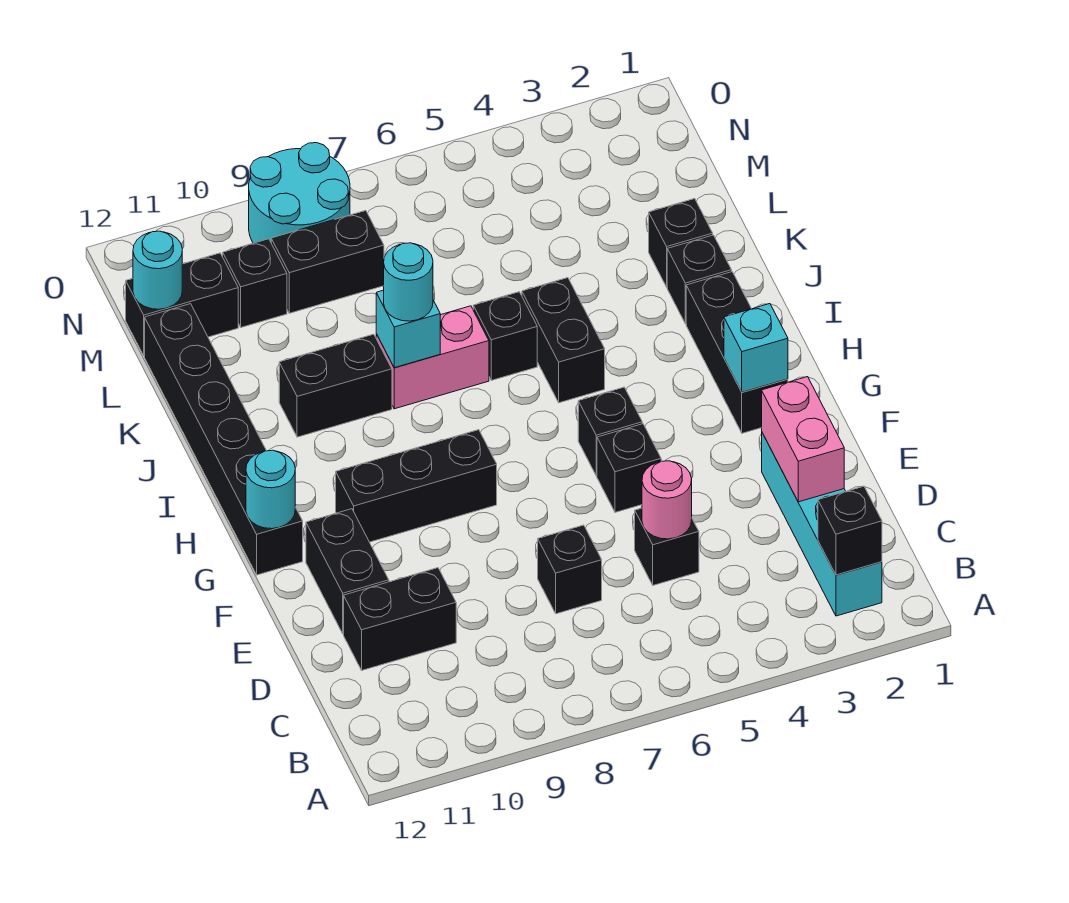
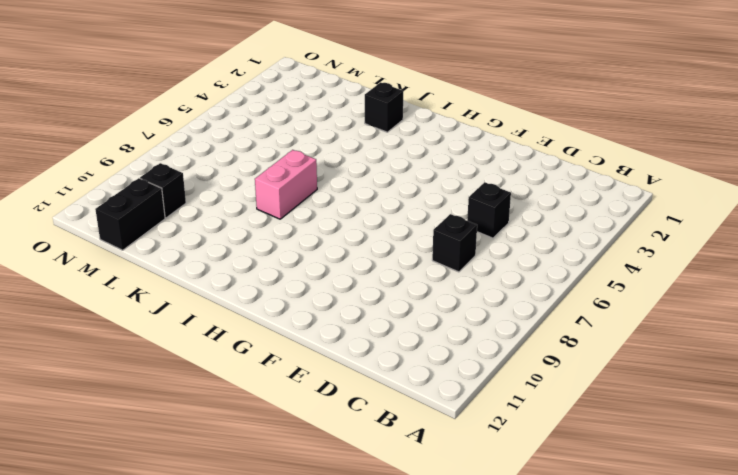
none -> cyan brick B2:E2 level 1
none -> black brick D10:D11 level 1
none -> black brick E11:F11 level 1

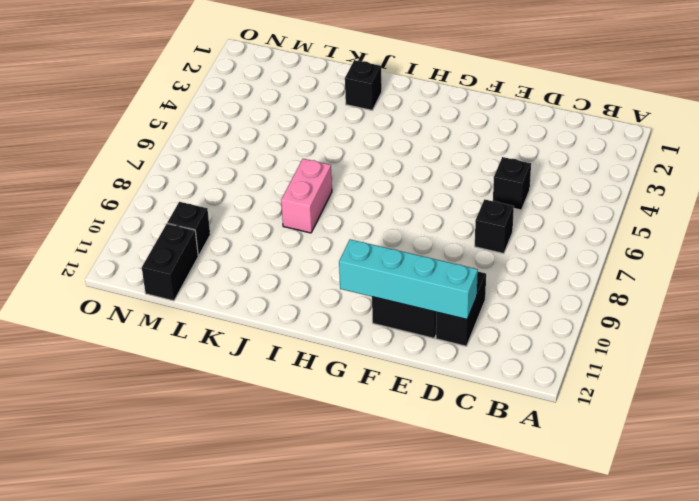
cyan brick D11:G11 level 2 -> cyan brick B2:E2 level 1
none -> black brick F5 level 1
none -> black brick G2:I2 level 1
none -> black brick G5 level 1

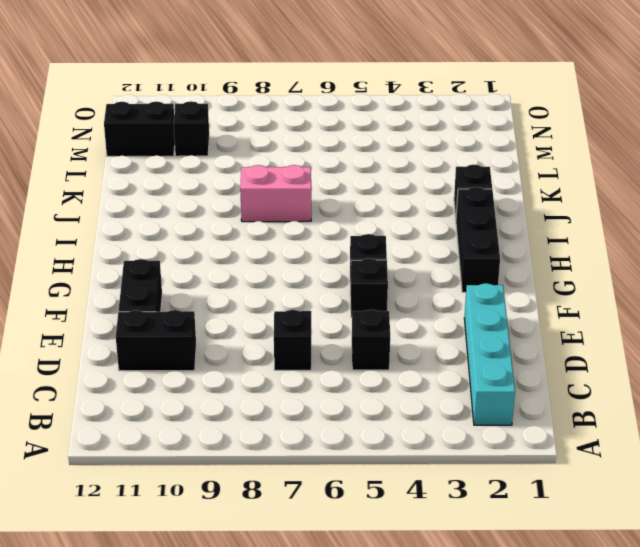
none -> black brick G8:G10 level 1
none -> black brick G12:L12 level 1
none -> black brick I5:J5 level 1

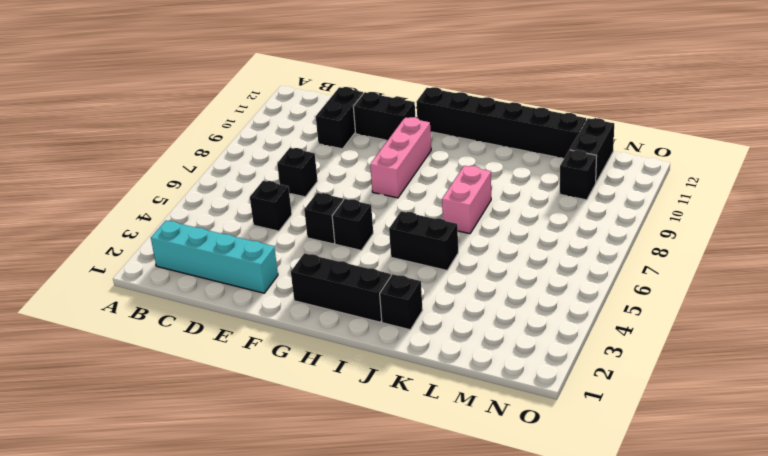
pink brick G8:G10 level 1 -> black brick G8:G10 level 1
none -> black brick J6 level 1
none -> black brick J9:J10 level 1
none -> black brick K2 level 1

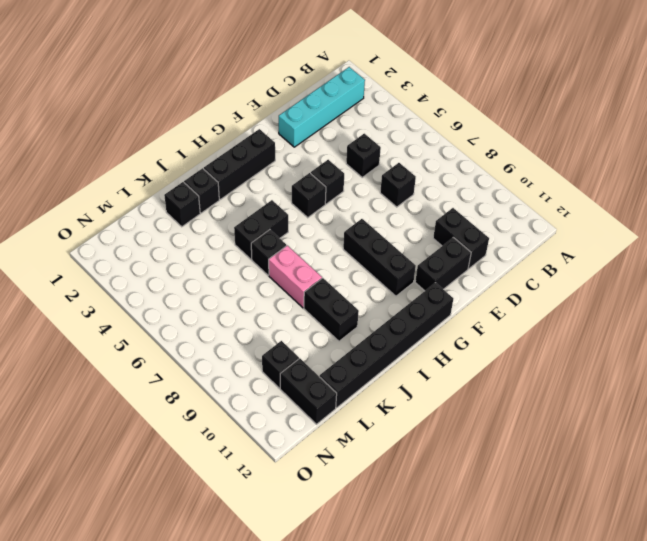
none -> black brick M8:M9 level 1
none -> cyan round brick N8:O9 level 1
none -> black brick B2 level 2

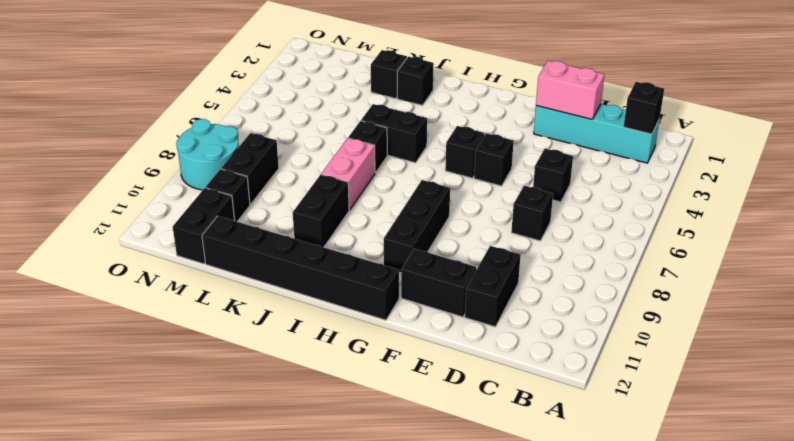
none -> black brick G2:I2 level 1
none -> pink round brick D5 level 2
none -> cyan brick G2 level 2

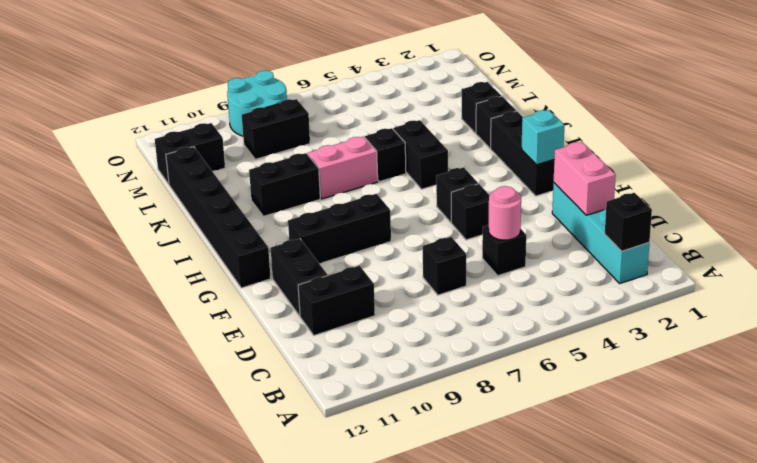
none -> black brick M10 level 1
none -> cyan round brick G12 level 2
none -> cyan brick J8 level 2

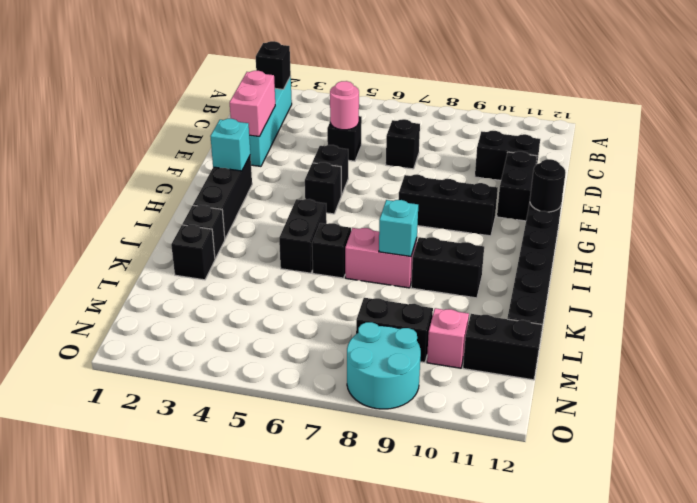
black round brick G12 level 2 -> cyan round brick G12 level 2
pink brick M10 level 1 -> black brick M10 level 1
none -> cyan round brick M12 level 2
none -> cyan round brick J8 level 3

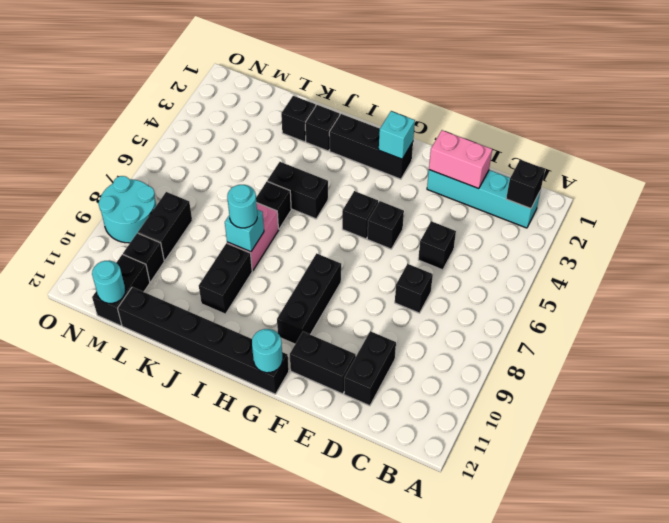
none -> pink round brick D5 level 2

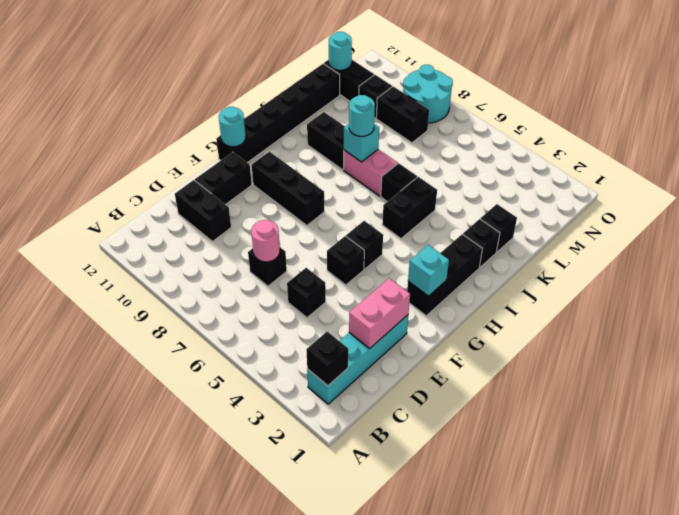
pink round brick D7 level 2 -> pink round brick D5 level 2

